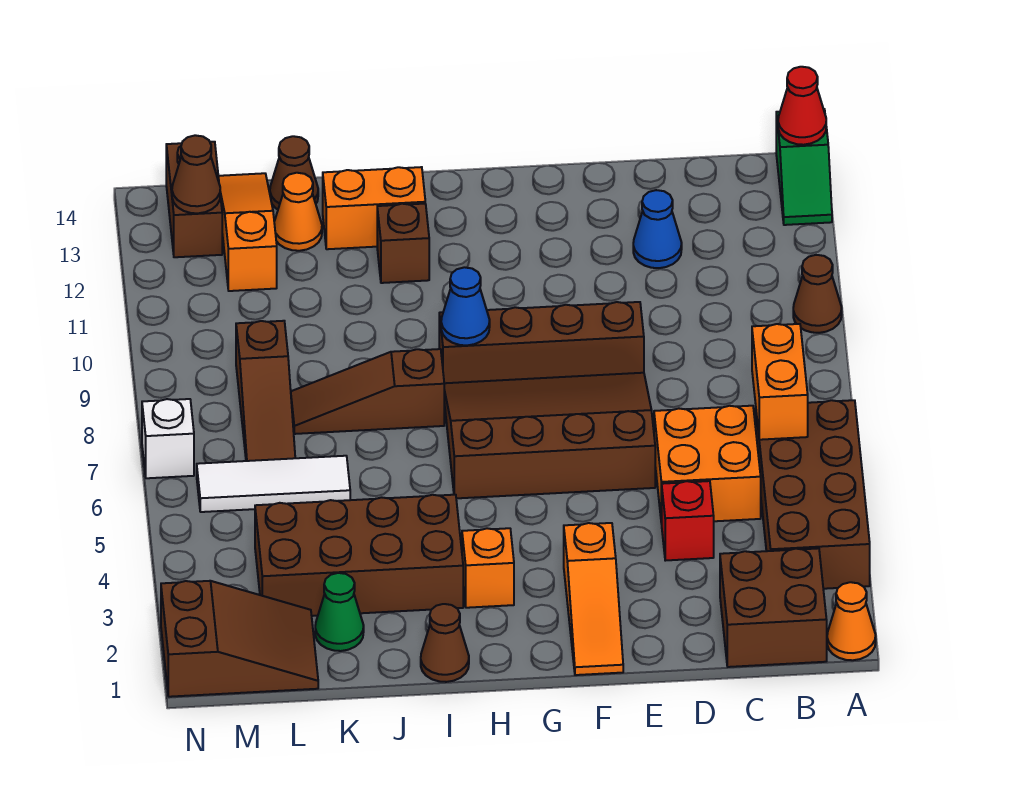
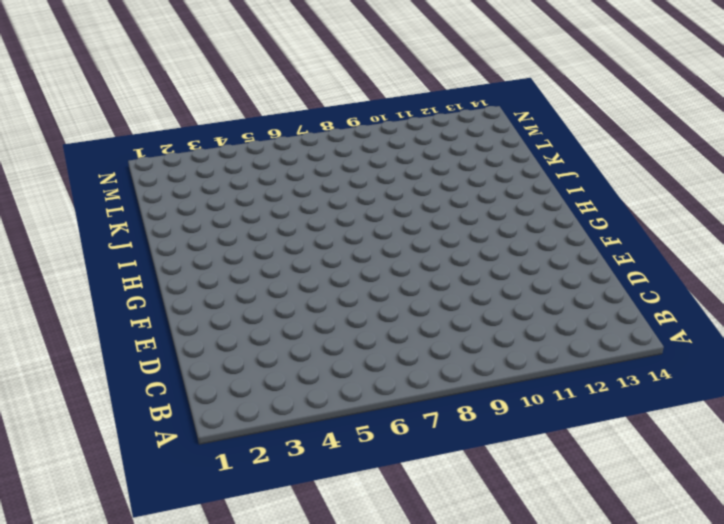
none -> orange cone A1 level 1
none -> brown brick A3:B6 level 1
none -> brown cone A10 level 1
none -> green slope A13:A14 level 1 top 14

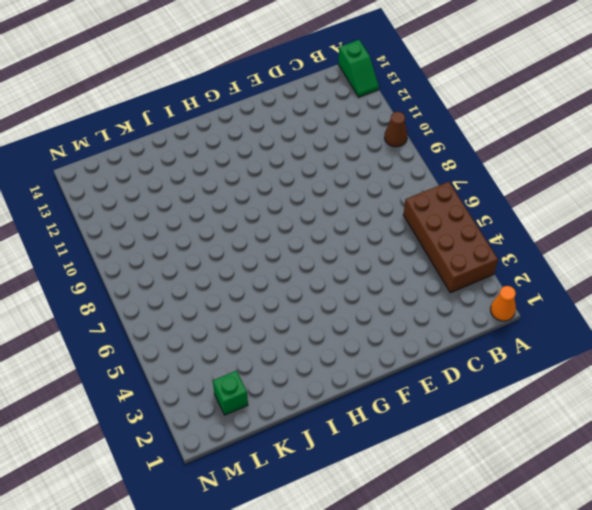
green brick L2 level 1 -> brown slope L1:N2 level 1 top N
none -> brown brick B1:C2 level 1
none -> orange brick C5:D6 level 1
none -> red brick D4 level 1
none -> blue cone D12 level 1

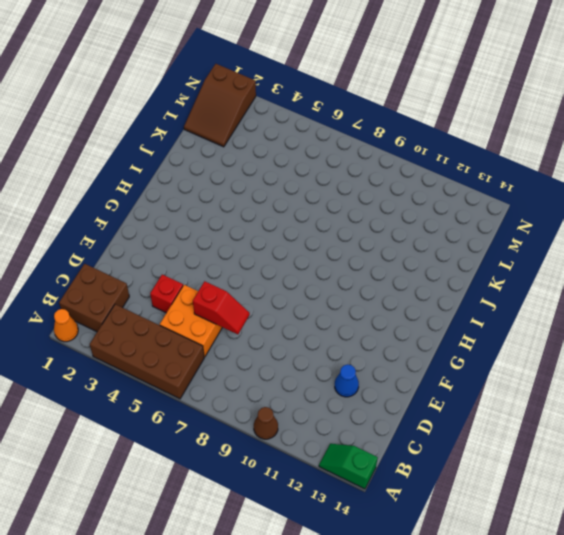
red slope D6:D7 level 2 top 6 -> none
none -> brown slope E6:H8 level 1 top 6
none -> brown brick E9:H9 level 1
none -> orange slope F1:F3 level 1 top 3
none -> orange brick H3 level 1

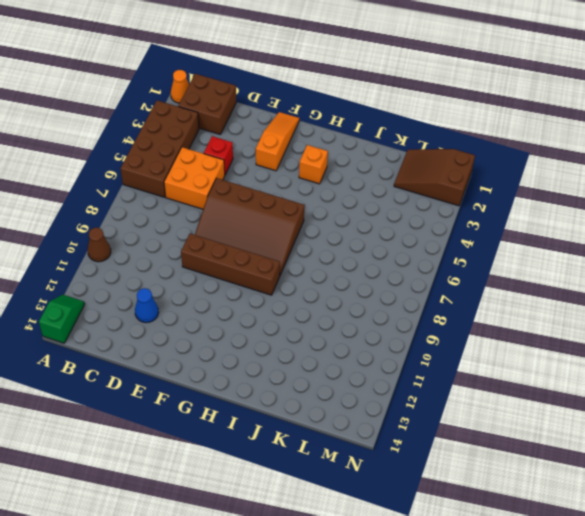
none -> brown cone I1 level 1
none -> brown brick I3:L4 level 1
none -> brown slope I8:K8 level 1 top I
none -> brown brick I12 level 1

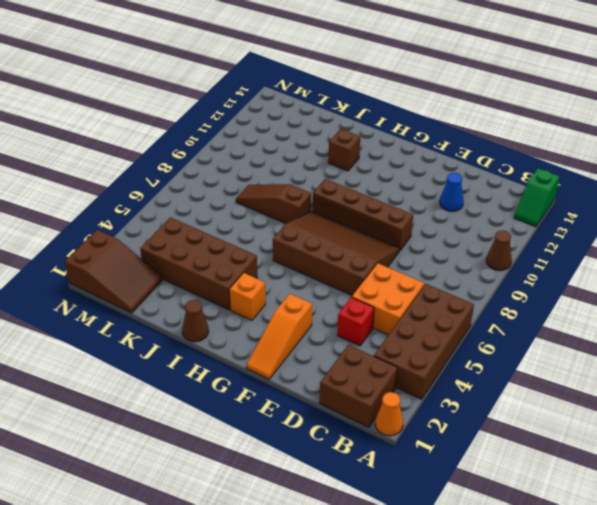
none -> orange brick I13:J13 level 1
none -> green cone K2 level 1
none -> white tile K6:M6 level 1
none -> orange cone K13 level 1

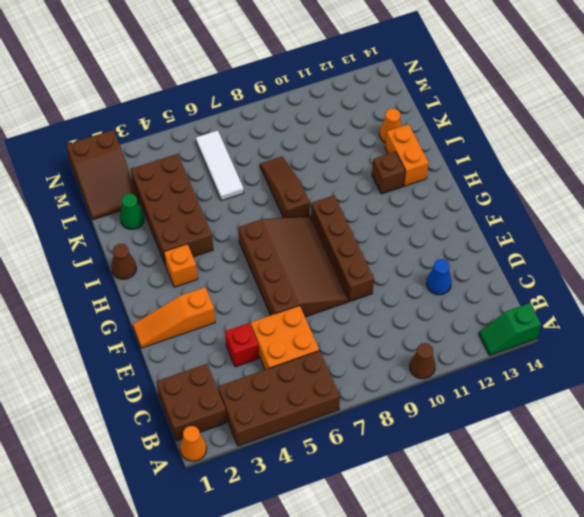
none -> brown cone K14 level 1
none -> brown slope L7:L9 level 1 top 9
none -> orange slope L12:L14 level 1 top 12
none -> brown brick M13:M14 level 1

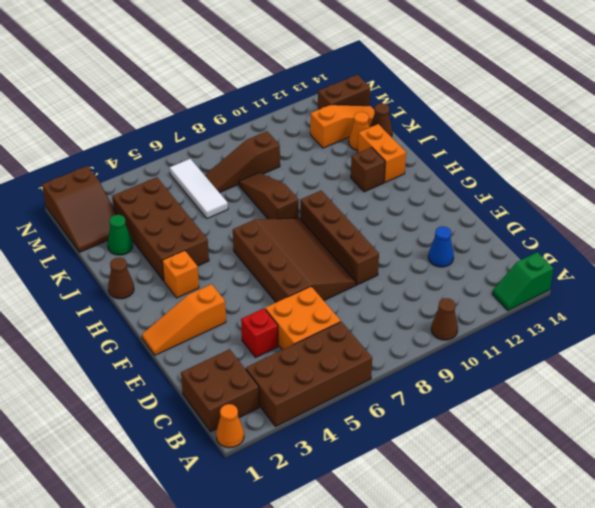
none -> white brick N7 level 1
none -> red cone A14 level 2
none -> orange brick B6:B7 level 2
none -> blue cone H9 level 2

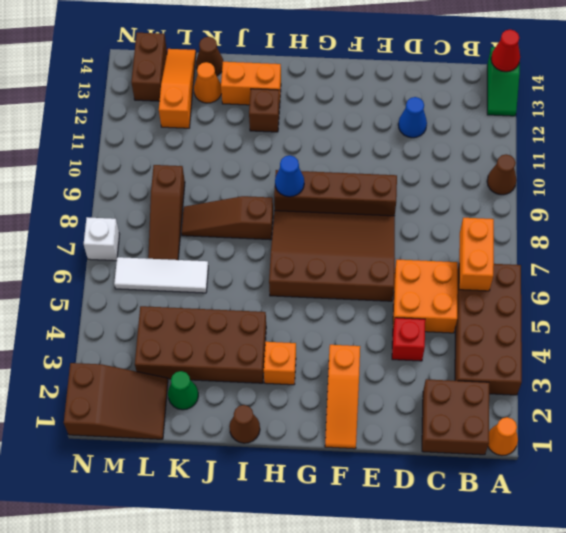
none -> brown cone M13 level 2

